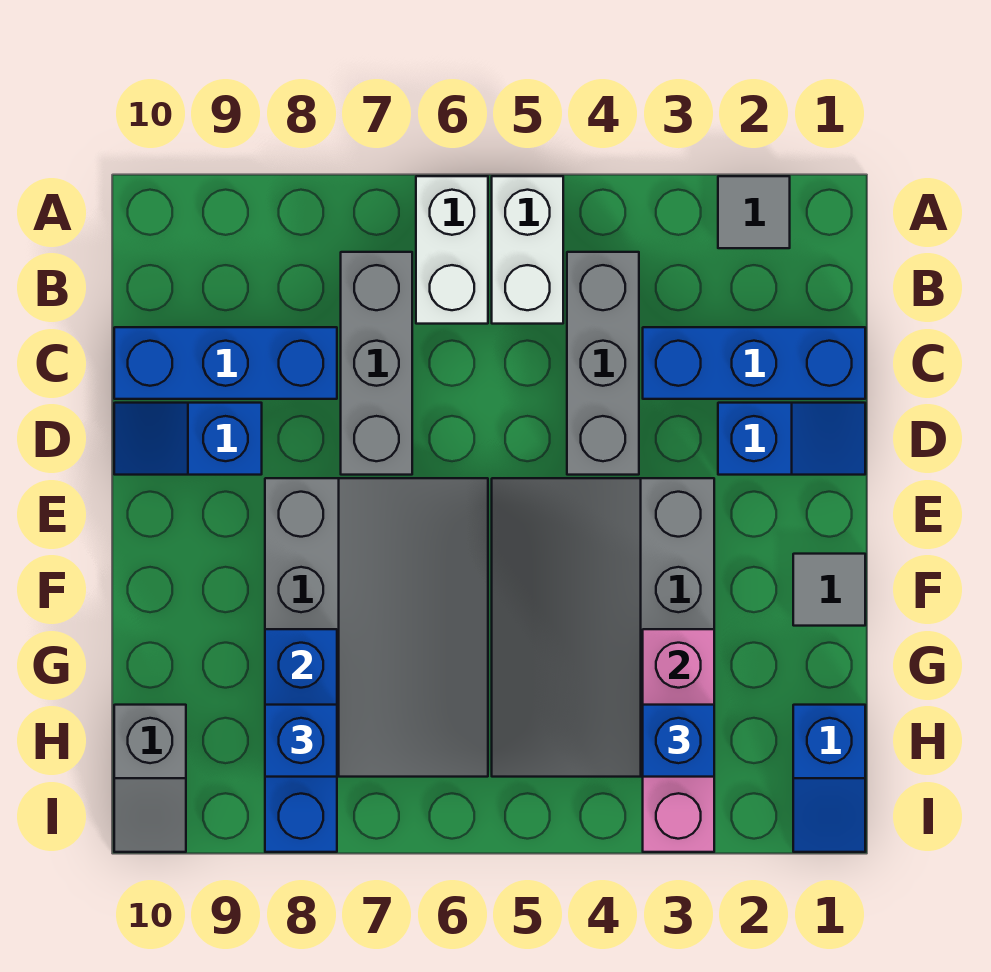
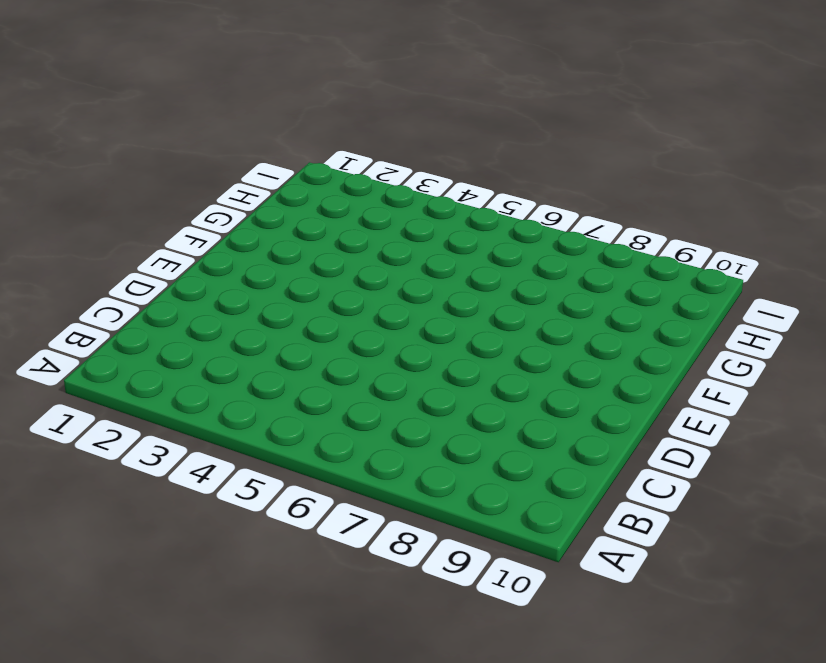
none -> grey tile A2 level 1
none -> white brick A5:B5 level 1
none -> white brick A6:B6 level 1

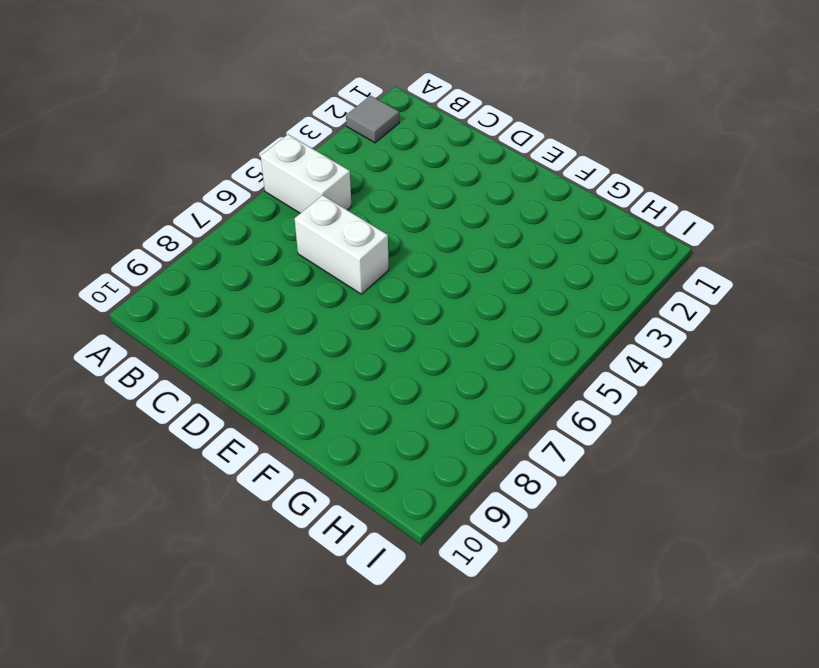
white brick C6:D6 level 1 -> white brick A6:B6 level 1
none -> grey brick B4:D4 level 1
none -> grey brick B7:D7 level 1
none -> blue brick C1:C3 level 1

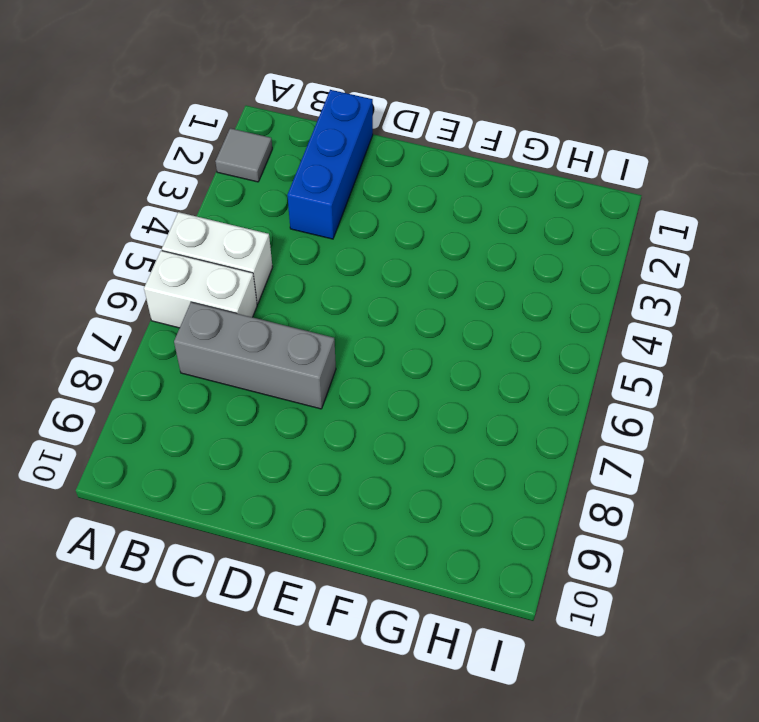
none -> grey brick B4:D4 level 1
none -> blue brick C8:C10 level 1
none -> blue slope D1:D2 level 1 top 2

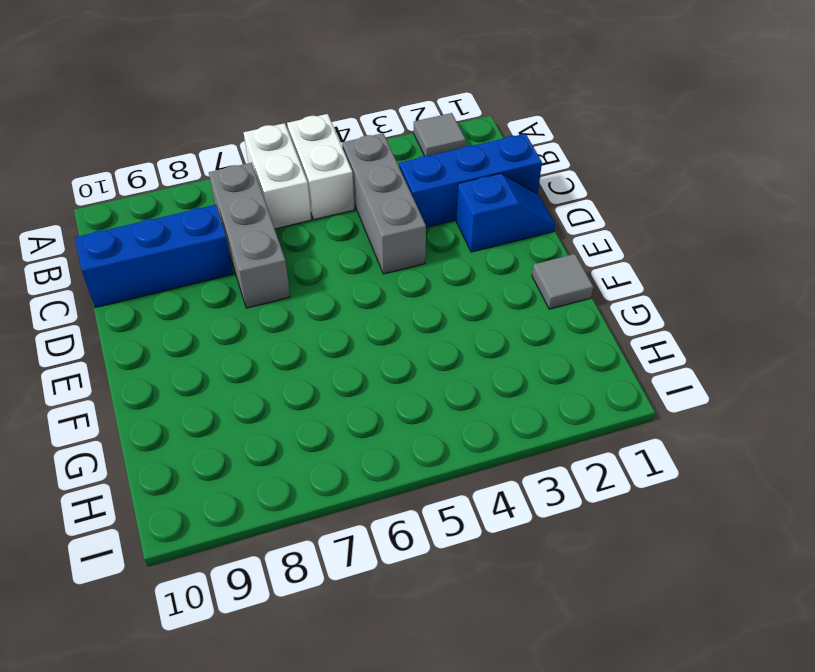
none -> blue slope D9:D10 level 1 top 9
none -> grey slope E3:H5 level 1 top 3
none -> grey slope E6:H8 level 1 top 8

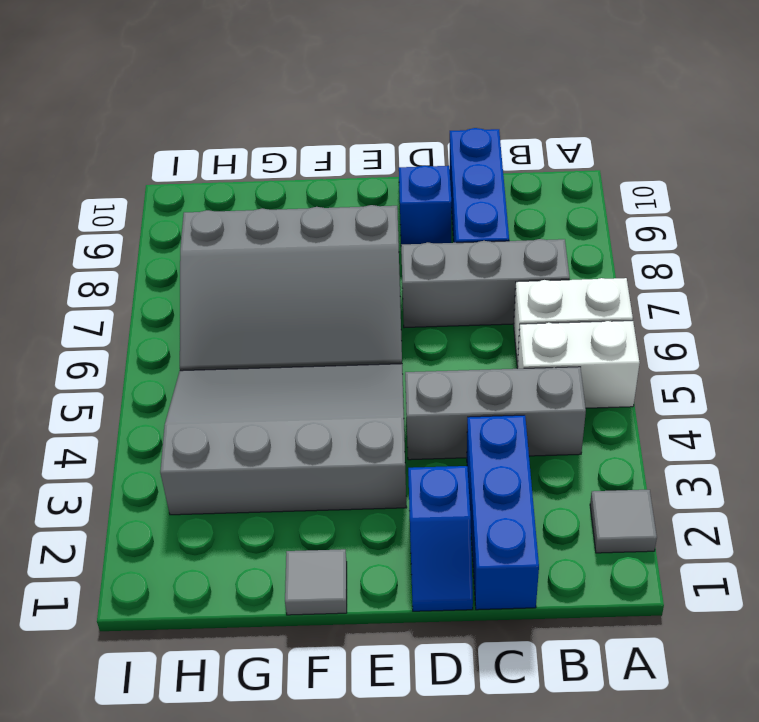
none -> blue slope H1:I1 level 1 top H
none -> grey slope H10:I10 level 1 top H
none -> pink brick G3:I3 level 2

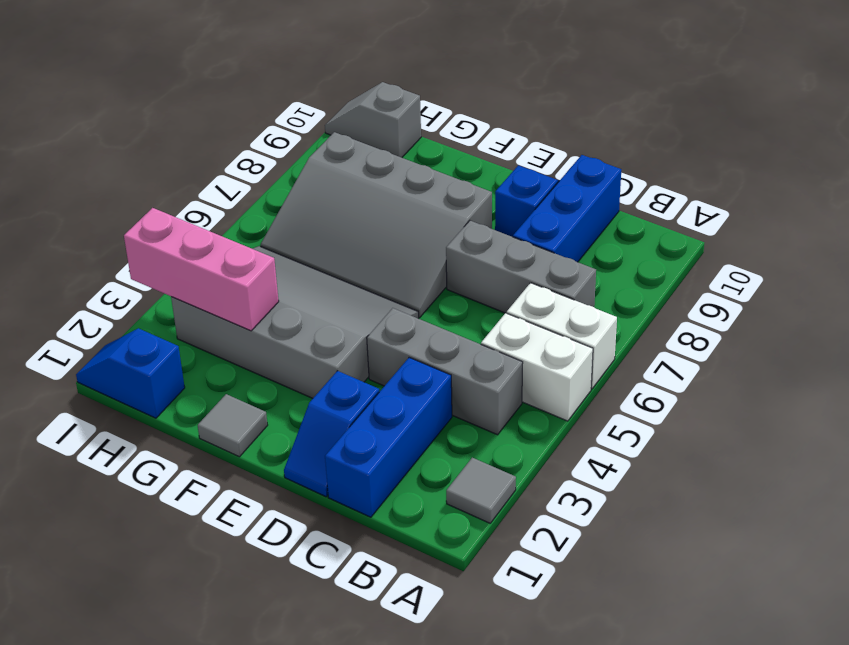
none -> blue brick G8:I8 level 2
none -> blue brick H3 level 3
none -> blue brick H8 level 3

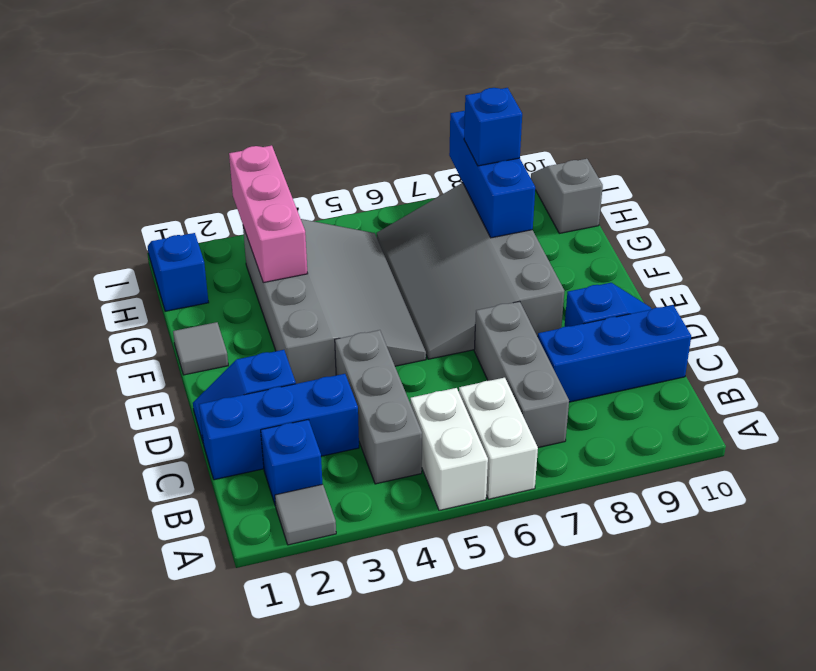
blue brick B2 level 1 -> blue brick H3 level 3

